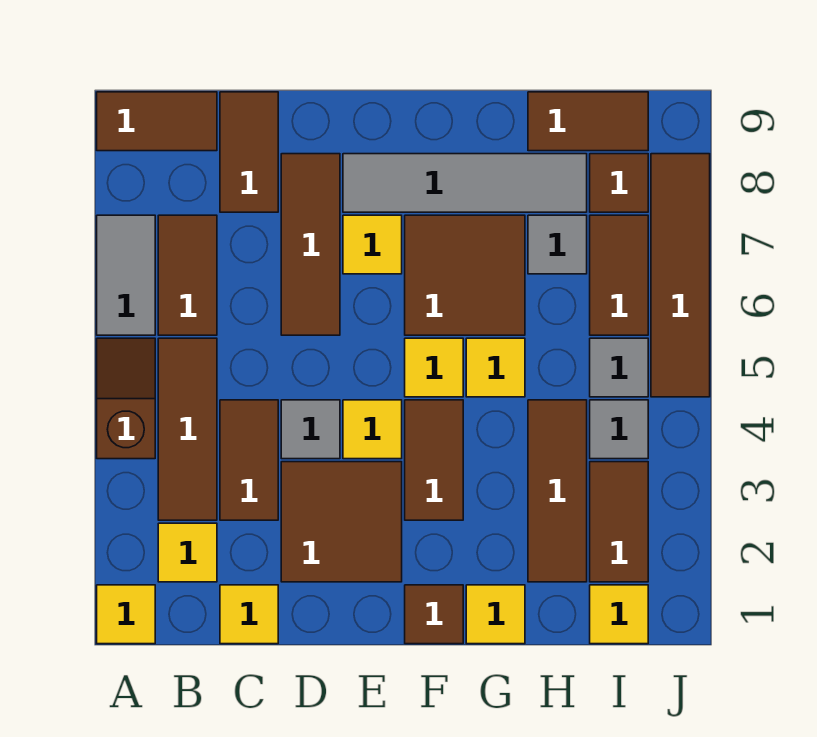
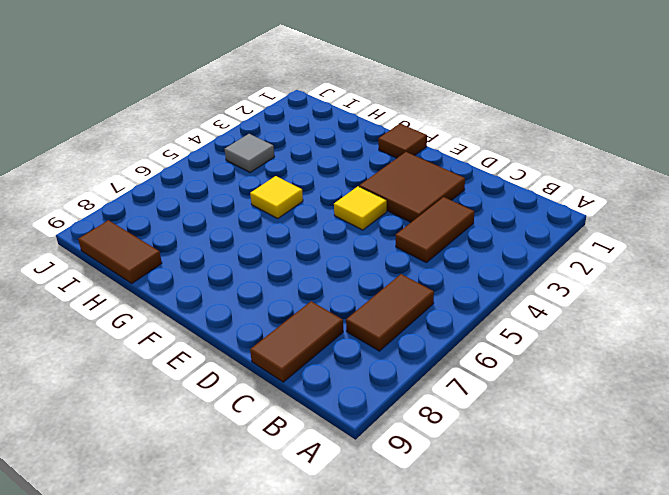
none -> yellow tile A1 level 1
none -> brown slope A4:A5 level 1 top 4
none -> grey tile A6:A7 level 1
none -> brown tile A9:B9 level 1

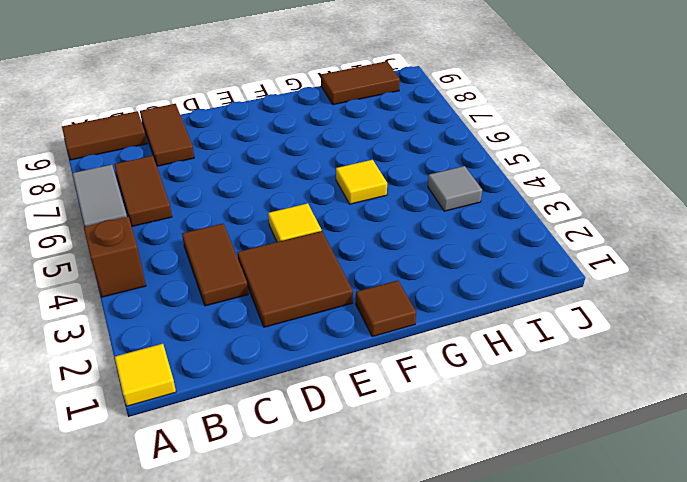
none -> yellow tile B2 level 1
none -> brown tile B3:B5 level 1
none -> yellow tile C1 level 1
none -> grey tile D4 level 1

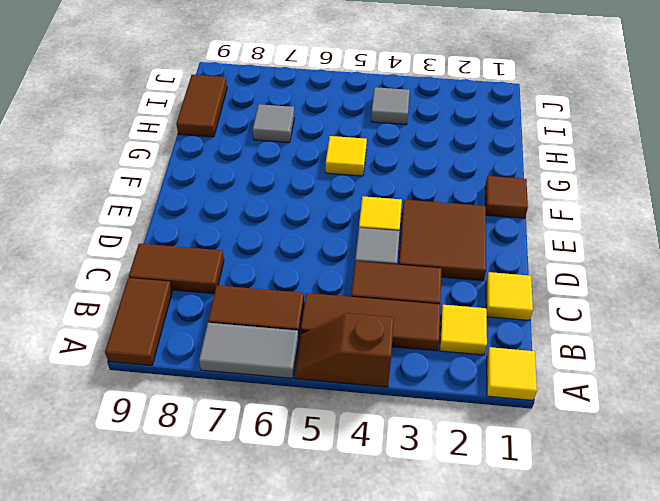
none -> brown tile D6:D8 level 1
none -> yellow tile E7 level 1
none -> grey tile E8:H8 level 1
none -> brown tile F3:F4 level 1

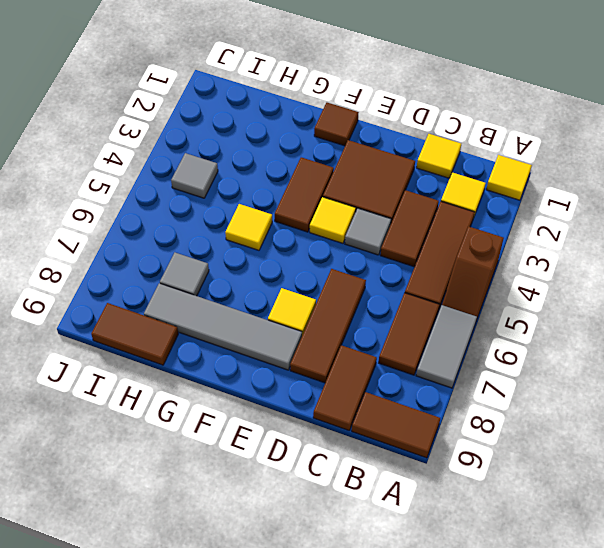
none -> yellow tile F5 level 1
none -> brown tile F6:G7 level 1
none -> yellow tile G1 level 1
none -> brown tile H2:H4 level 1

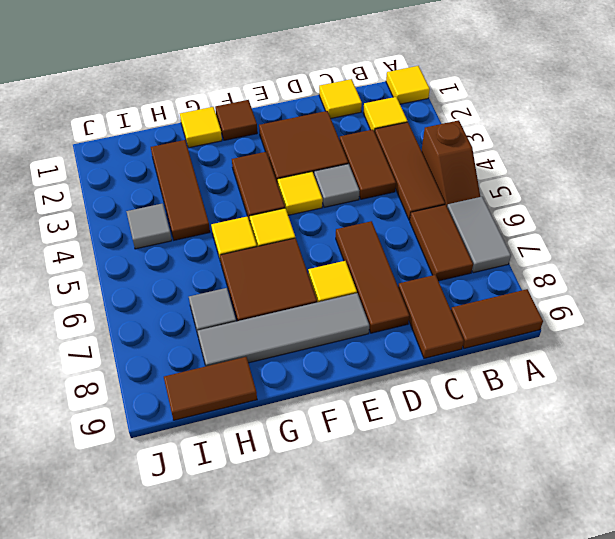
none -> yellow tile I1 level 1
none -> brown tile I2:I3 level 1
none -> grey tile I5 level 1
none -> brown tile I6:I7 level 1

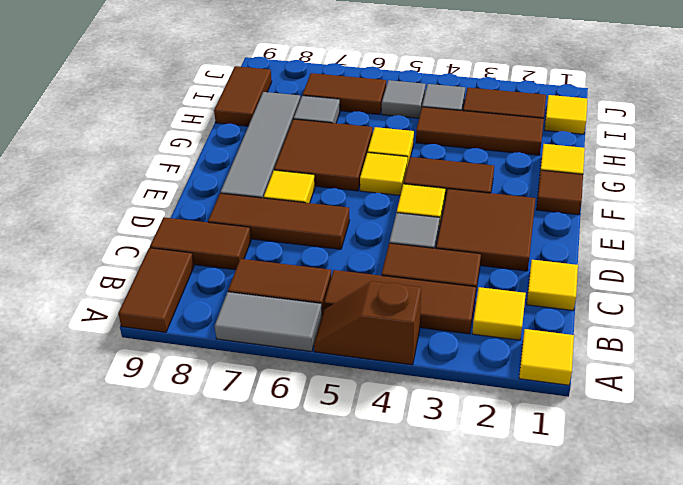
none -> brown tile I8 level 1
none -> brown tile J5:J8 level 1

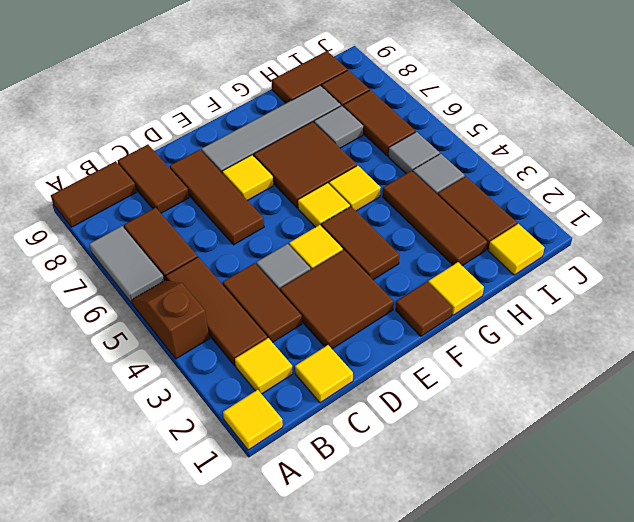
none -> brown tile J5:J8 level 1

